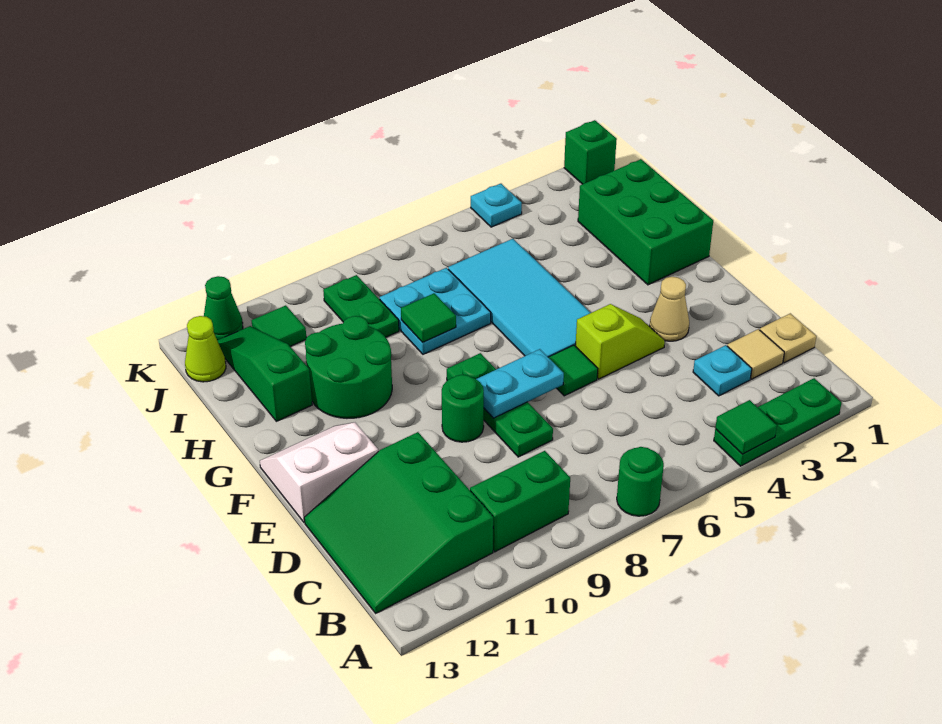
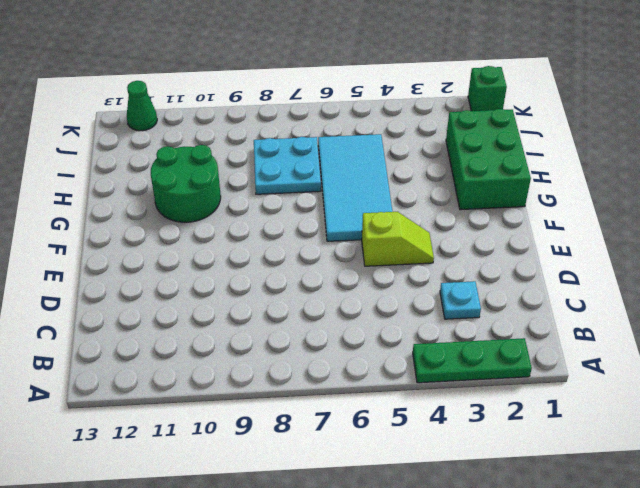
none -> green round brick A7 level 1
none -> green brick B9:B10 level 1
none -> green slope B11:D13 level 1 top 11

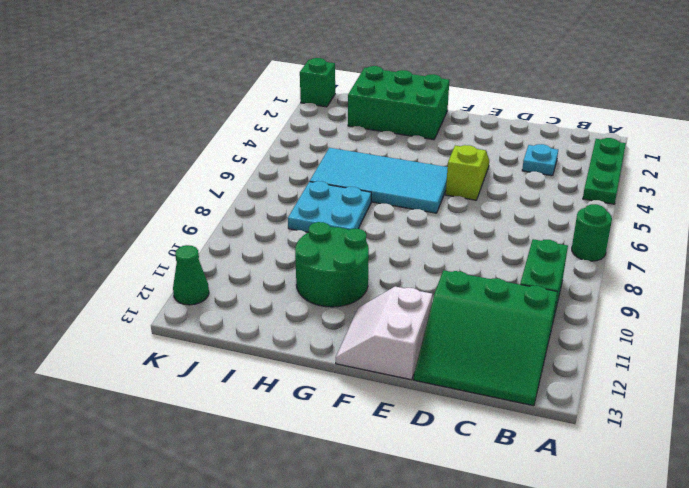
none -> tan plate C1 level 1
none -> tan tile C2 level 1
none -> green plate D8:F8 level 1

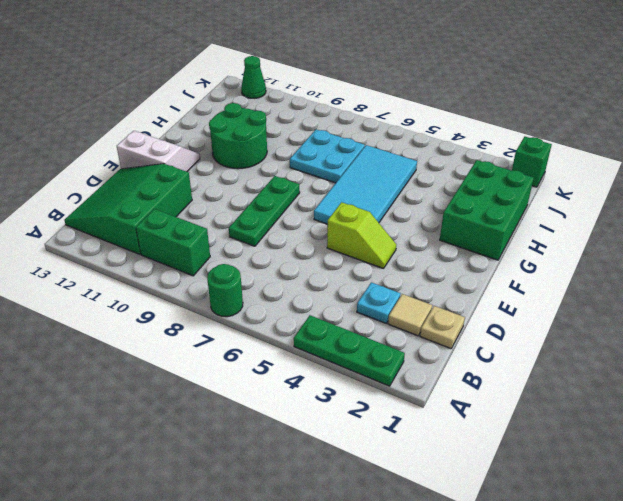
none -> tan cone E3 level 1
none -> green tile E6 level 1
none -> green round brick E9 level 1

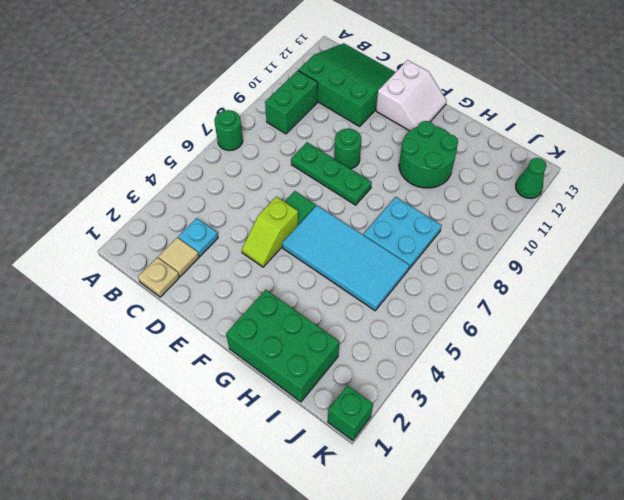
none -> green plate A2:A4 level 1
none -> tan cone E3 level 1
none -> green slope H12:J12 level 1 top H

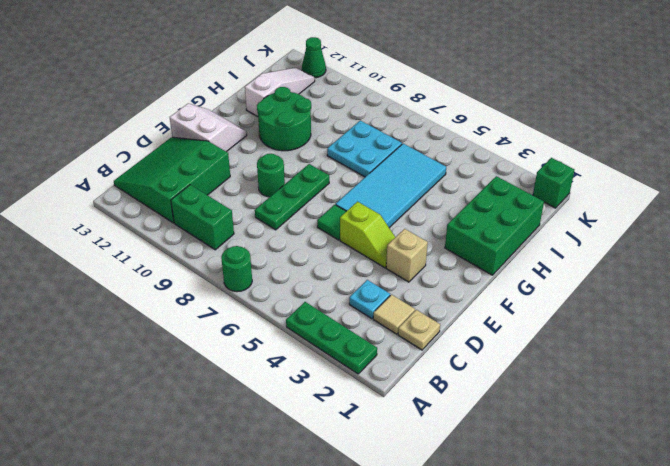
tan brick E3 level 1 -> tan cone E3 level 1
white slope H12:J12 level 1 top H -> green slope H12:J12 level 1 top H
none -> green plate I9:J9 level 1
none -> green tile J11 level 1
none -> lime cone J13 level 1

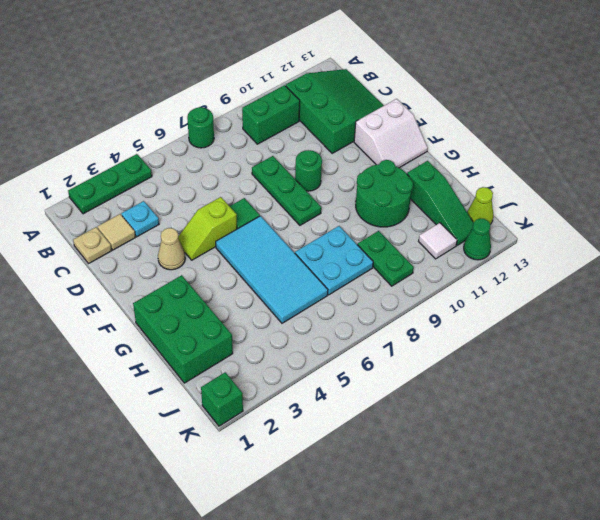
white tile J11 level 1 -> green tile J11 level 1
none -> cyan plate K4 level 1
none -> green tile A4 level 2
none -> cyan plate E7:E8 level 2

